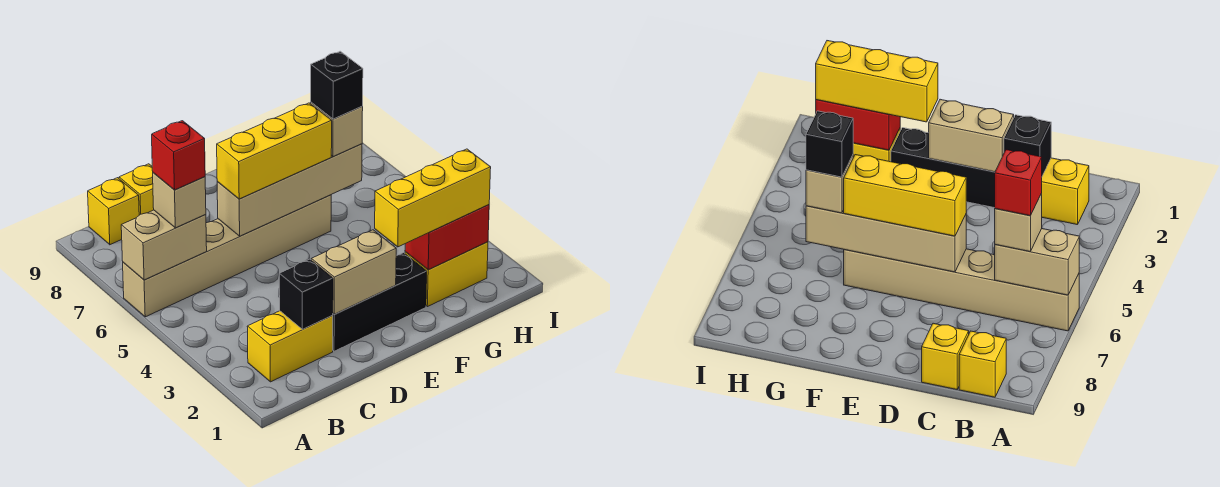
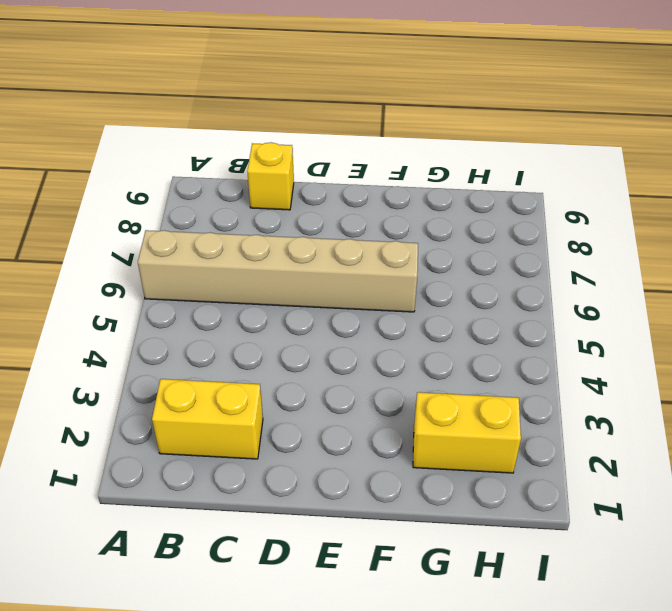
none -> yellow brick B9 level 1
none -> black brick D2:F2 level 1
none -> tan brick A6:B6 level 2

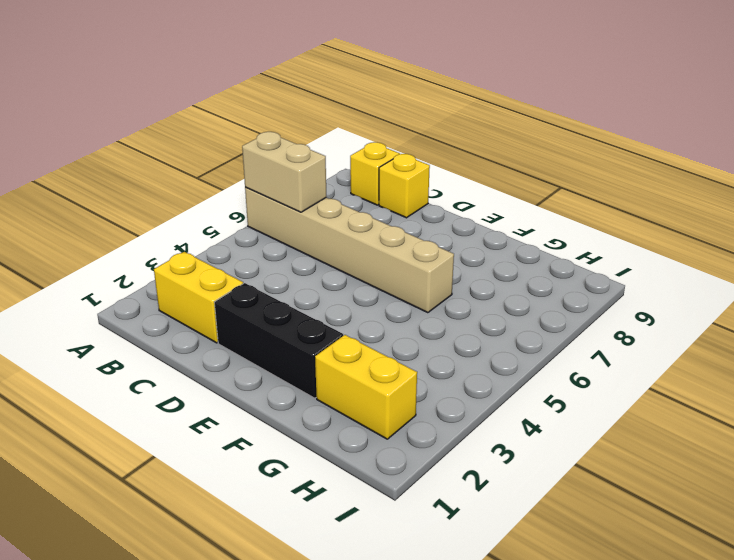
none -> black brick C2 level 2
none -> tan brick D2:E2 level 2
none -> tan brick D6:G6 level 2

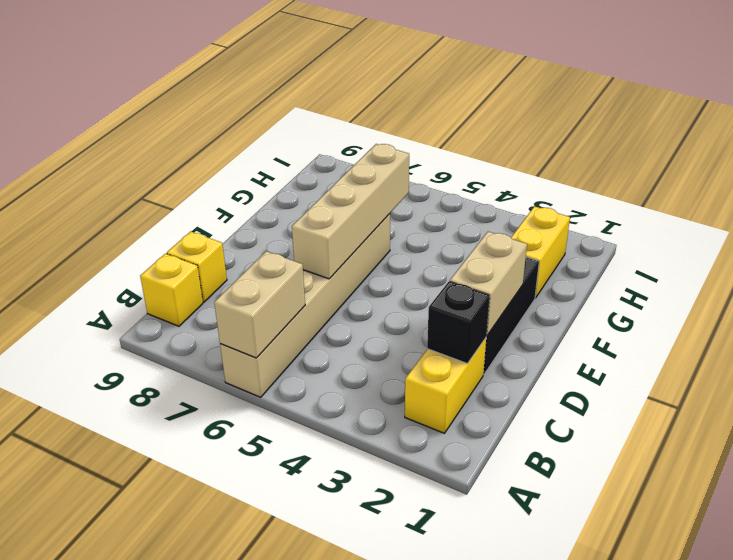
none -> red brick G2:H2 level 2
none -> tan brick B6 level 3
none -> yellow brick D6:F6 level 3

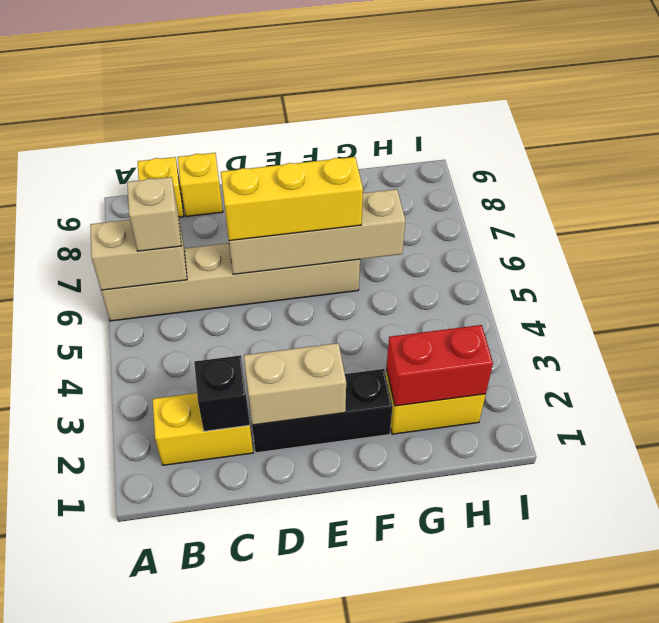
none -> yellow brick F2:H2 level 3
none -> tan brick G6 level 3
none -> red brick B6 level 4

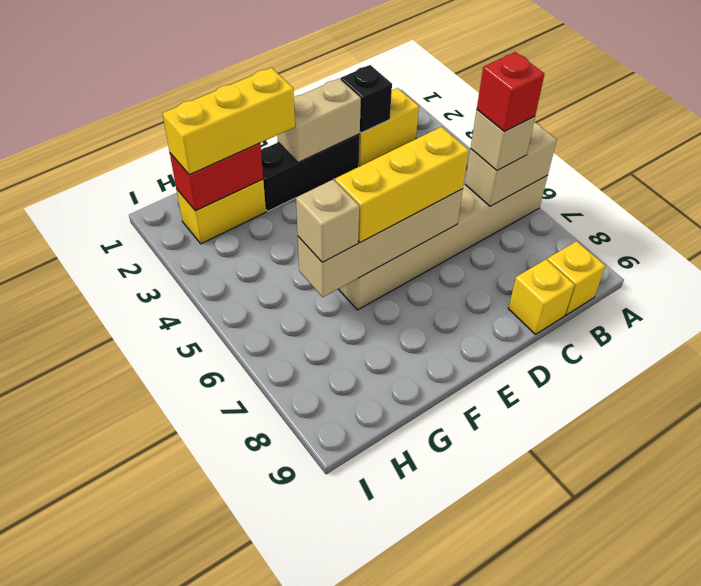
none -> black brick G6 level 4

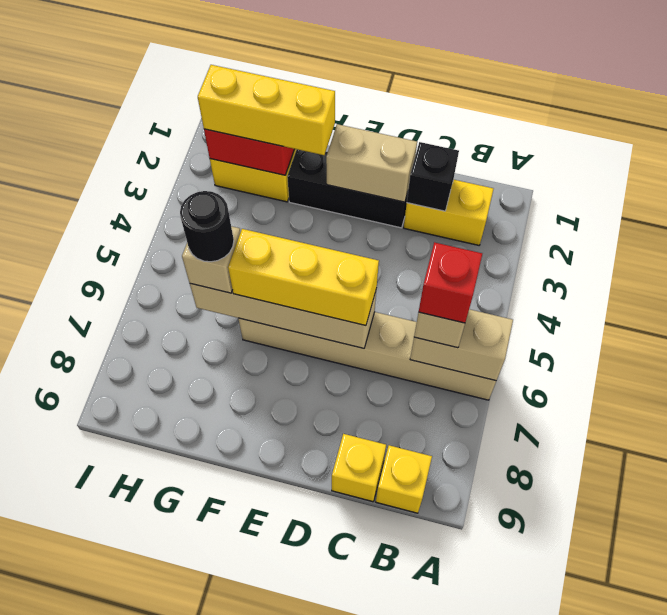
black round brick G6 level 4 -> black brick G6 level 4

